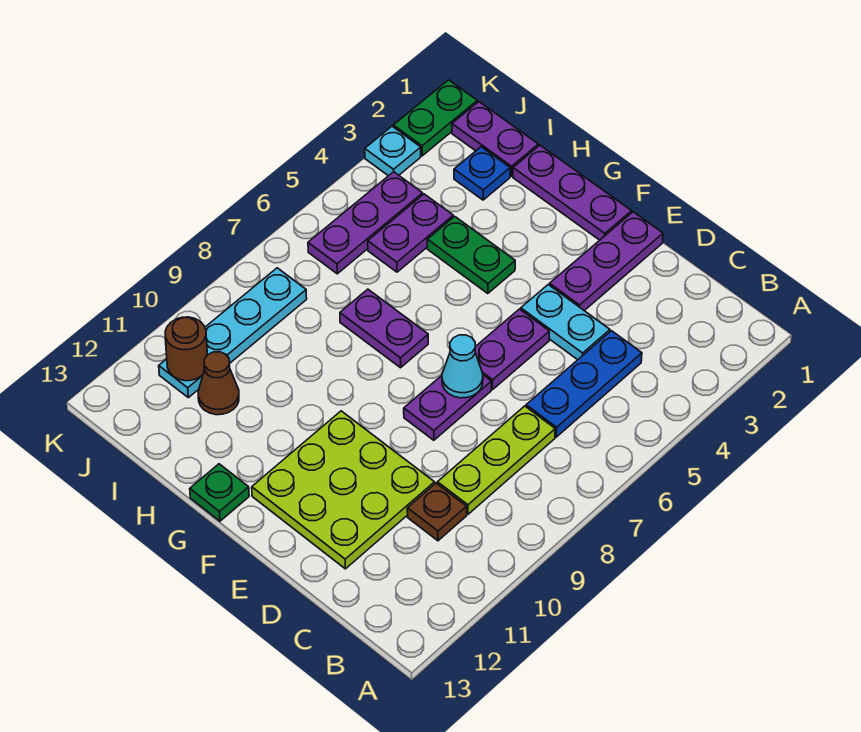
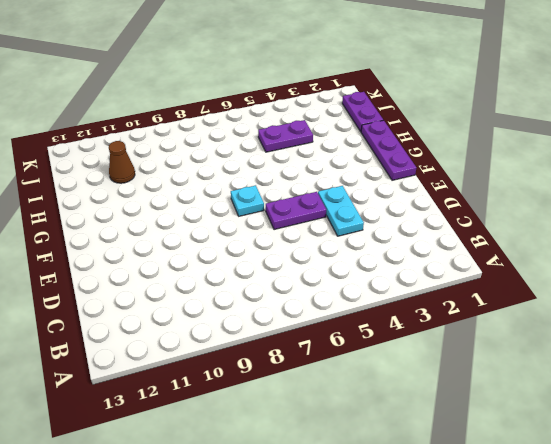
cyan plate F7 level 1 -> cyan plate K3 level 1
none -> blue plate C4:C6 level 1
none -> lime plate C7:C9 level 1
none -> brown plate C10 level 1

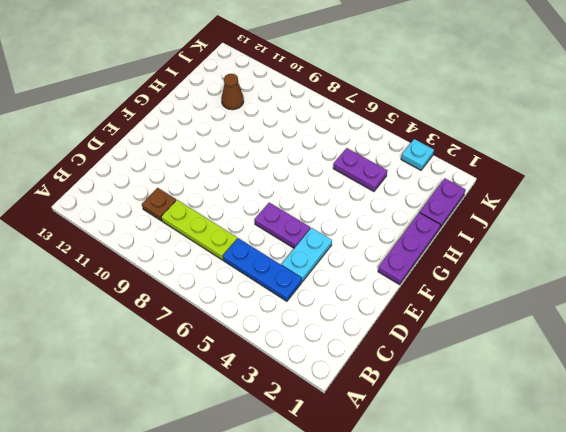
none -> lime plate D10:F12 level 1
none -> purple plate E1:E3 level 1
none -> purple plate E7:E8 level 1

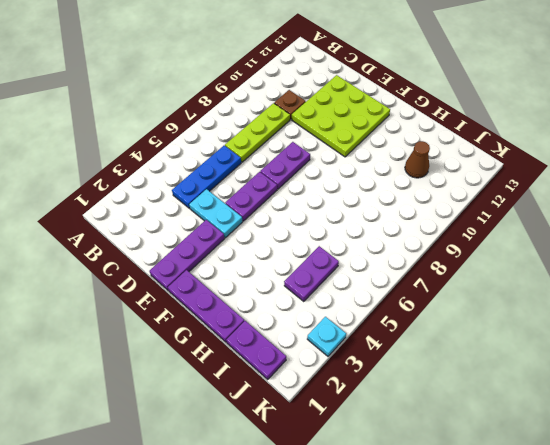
none -> green plate G4:H4 level 1
none -> purple plate G7:H7 level 1
none -> green plate G13 level 1

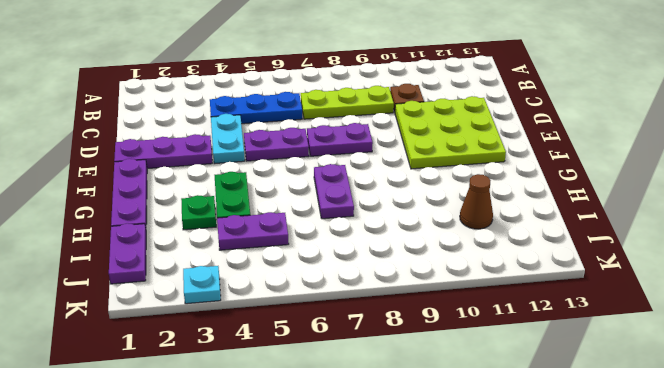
green plate H3 level 1 -> green plate G13 level 1
none -> blue plate I2 level 1
none -> purple plate J4:J6 level 1
none -> cyan plate J8:J11 level 1

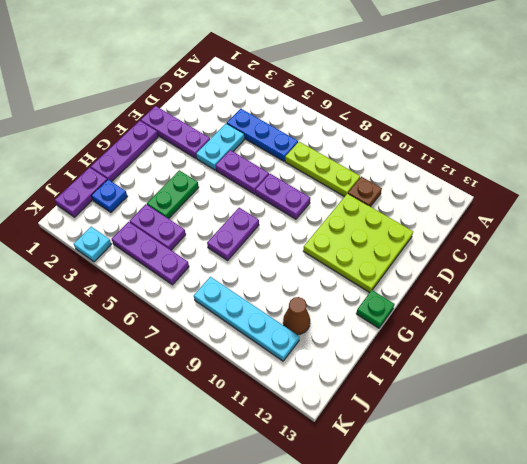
none -> green plate K1:K2 level 1
none -> cyan cone E7 level 2
none -> brown round brick J11 level 2

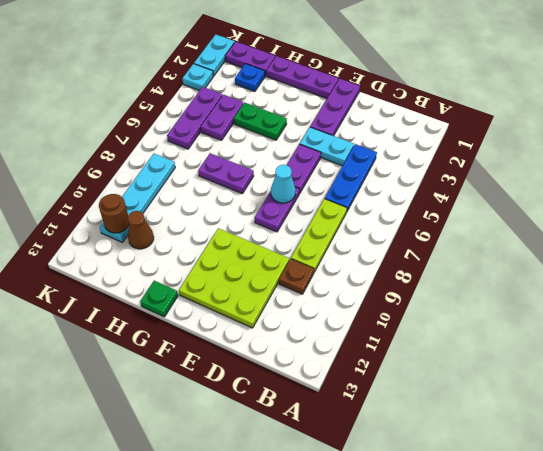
cyan plate K1:K2 level 1 -> green plate K1:K2 level 1

